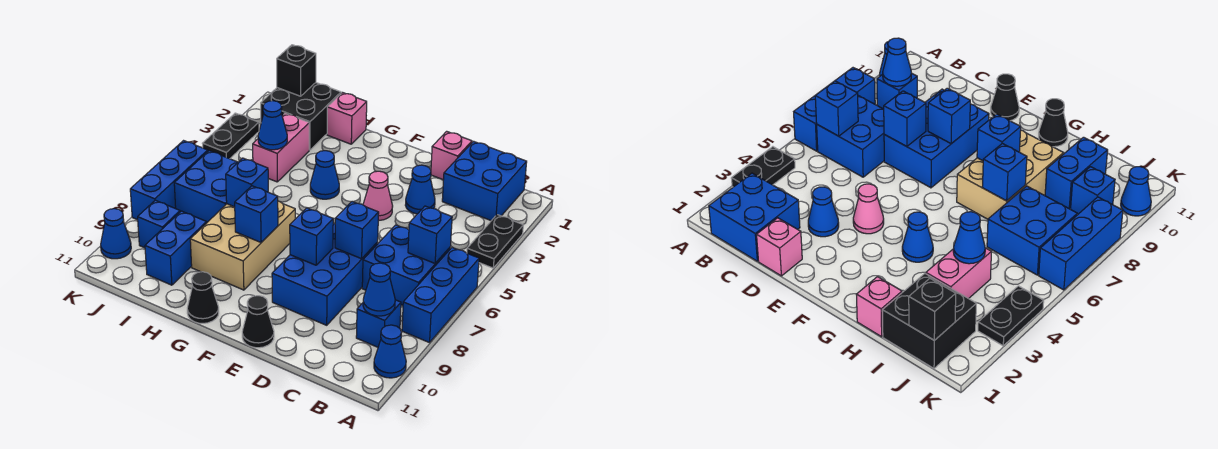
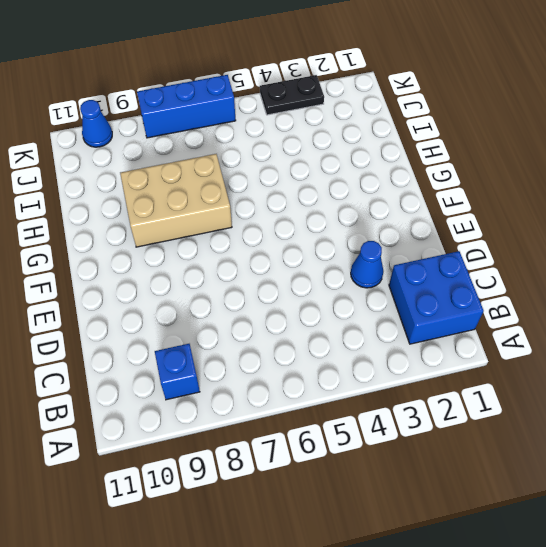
none -> black plate A3:A4 level 1
none -> blue brick A6:A8 level 1
none -> blue cone A10 level 1
none -> blue brick B6:C7 level 1

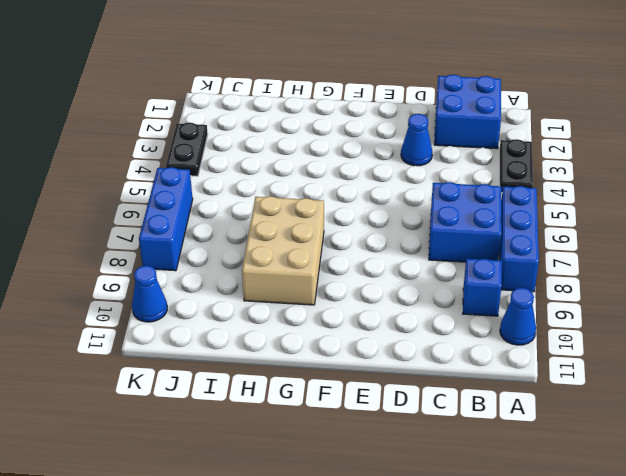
none -> pink brick D1 level 1
none -> blue brick D7:E9 level 1
none -> pink cone E4 level 1
none -> black cone E11 level 1

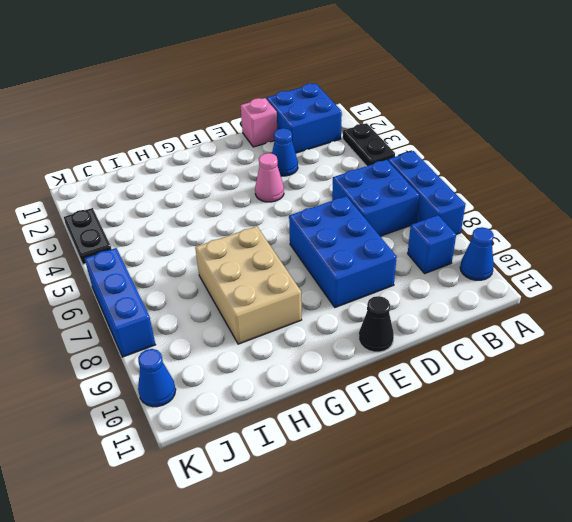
none -> blue cone G4 level 1
none -> black cone G11 level 1
none -> pink brick H1 level 1
none -> black brick I1:J2 level 1

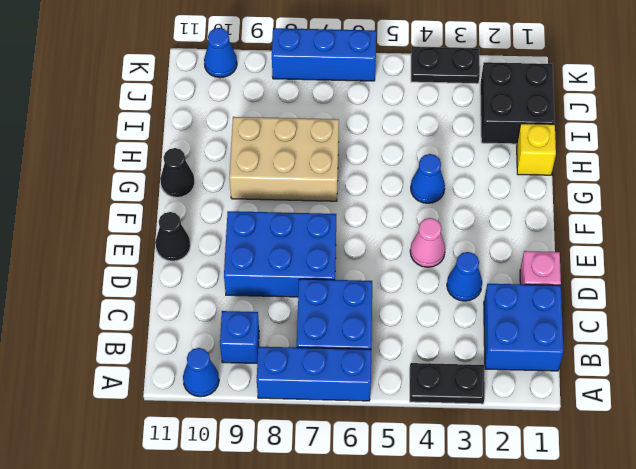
yellow brick H1 level 1 -> pink brick H1 level 1
none -> pink brick I3:I4 level 1
none -> blue brick I6:J7 level 1
none -> blue brick I9:I10 level 1
none -> blue brick J9 level 1

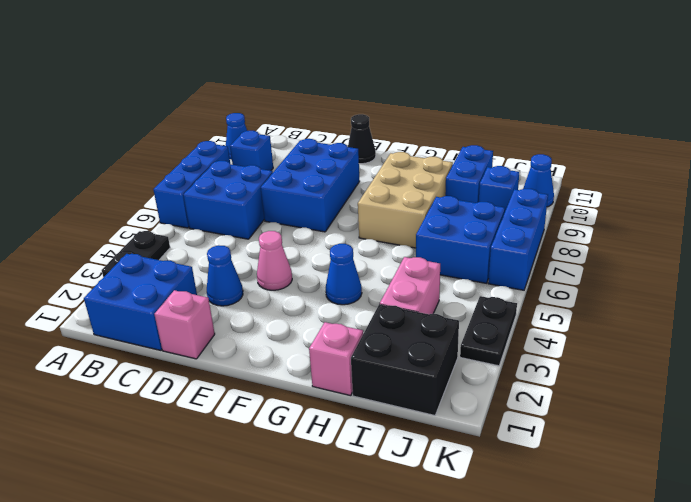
none -> black cone G11 level 1
none -> blue brick B6 level 2
none -> blue cone B9 level 2
none -> blue brick D7 level 2

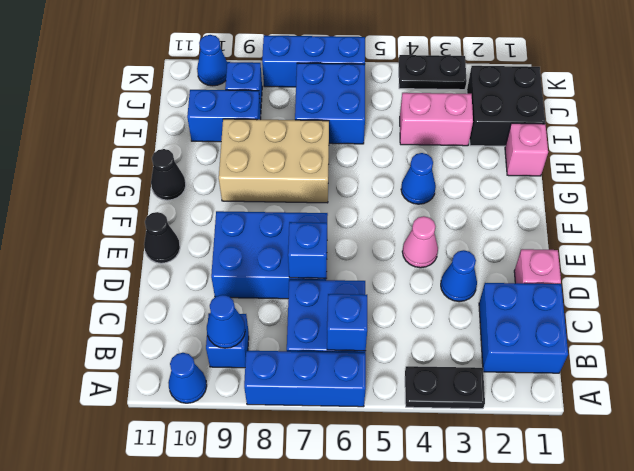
none -> blue brick E8 level 2
none -> blue brick G8 level 2
none -> blue brick H7 level 2
none -> blue cone I4 level 2

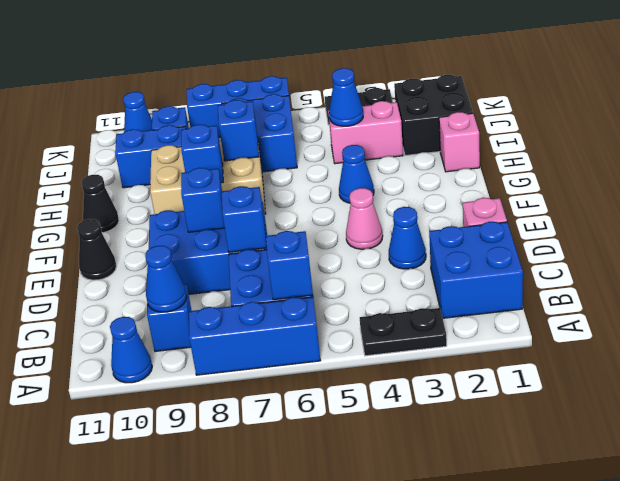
none -> black brick J1 level 2

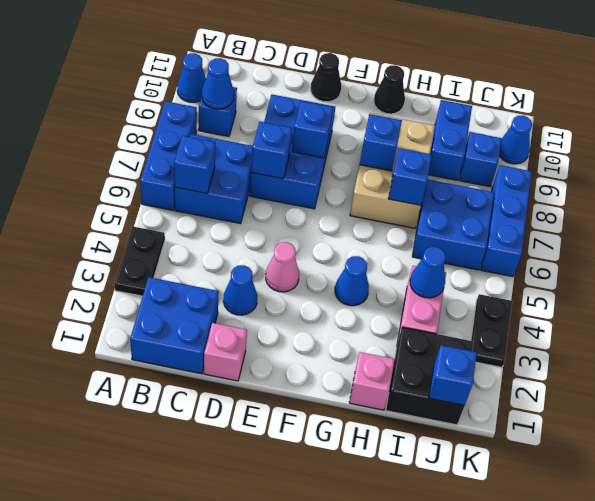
blue brick J1 level 2 -> black brick J1 level 2

